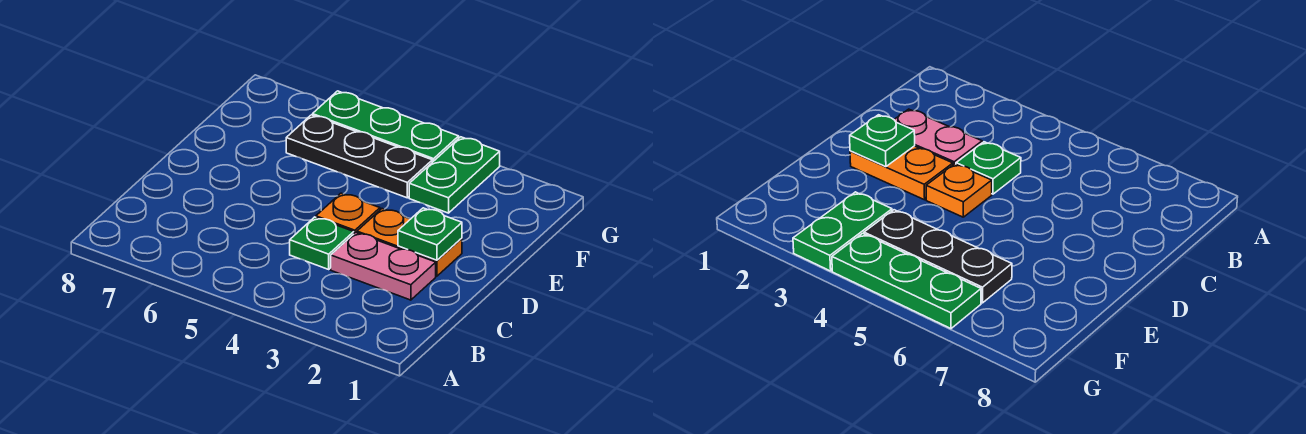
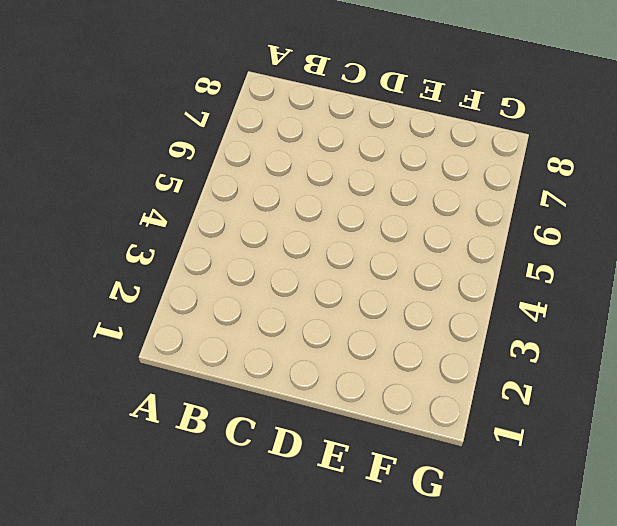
none -> pink plate C2:C3 level 1
none -> green plate C4 level 1

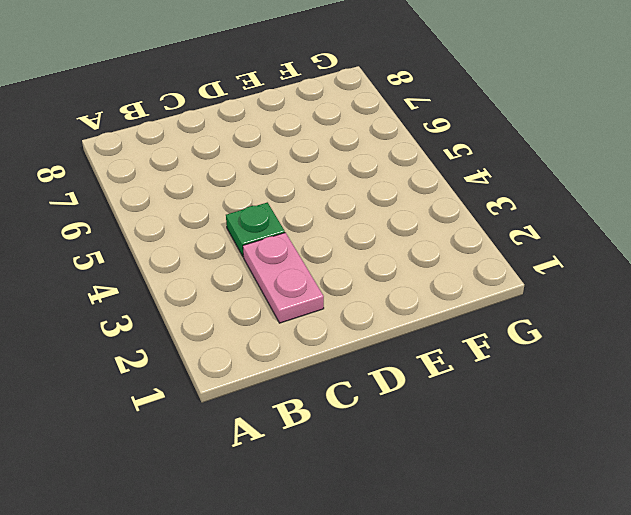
none -> orange plate D2:D3 level 1
none -> orange plate D4 level 1

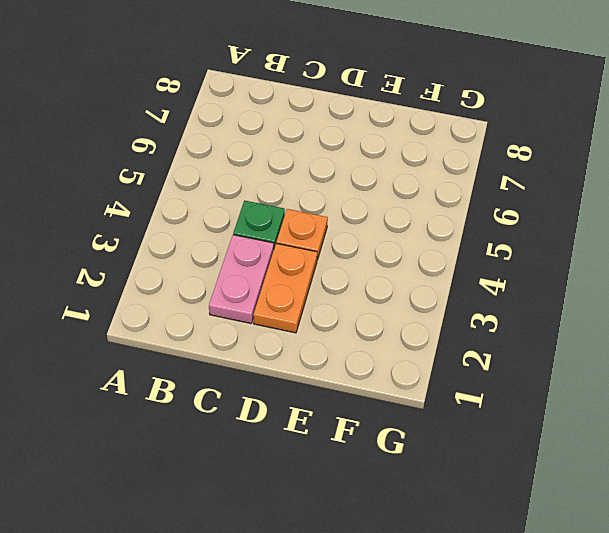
none -> green plate F3:G3 level 1
none -> black plate F4:F6 level 1

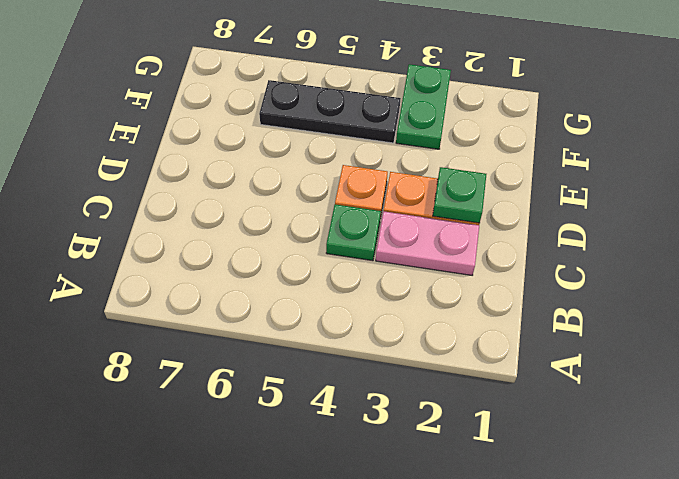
none -> green plate G4:G6 level 1

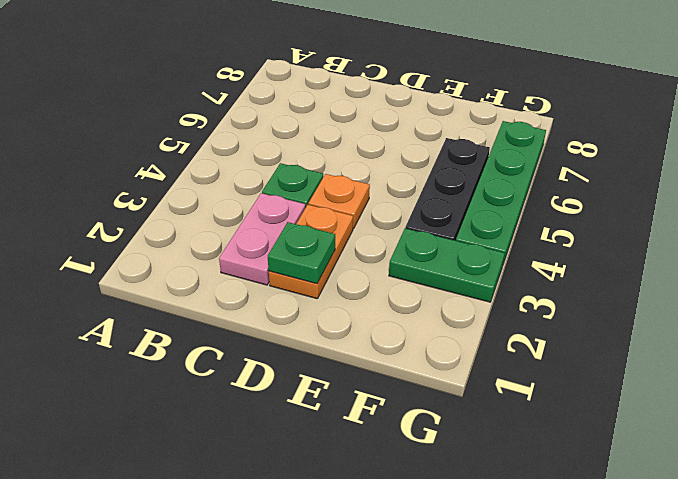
green plate G4:G7 level 1 -> green plate G4:G6 level 1

